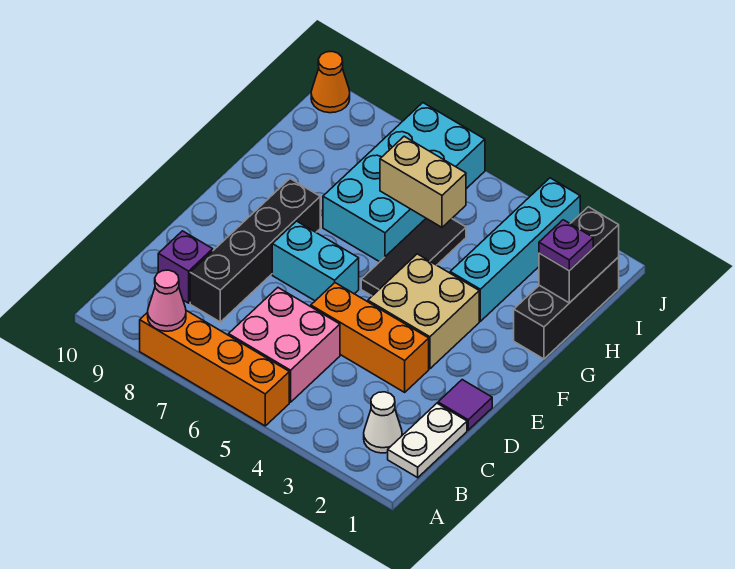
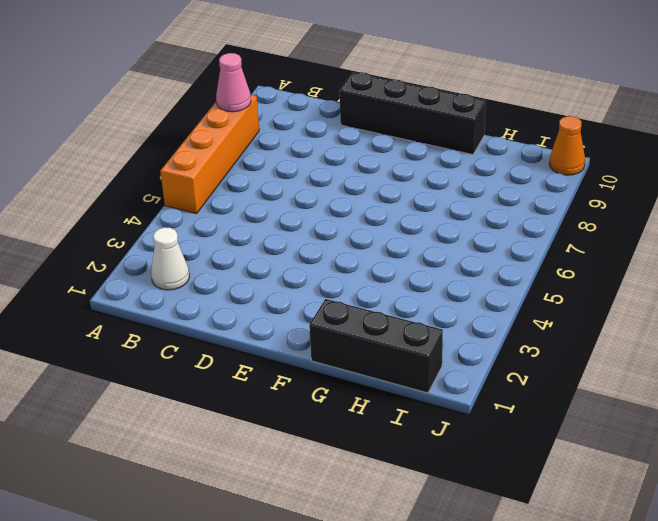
black brick D10:G10 level 1 -> black brick C8:F8 level 1
none -> white plate B1:C1 level 1
none -> pink brick B5:C6 level 1
none -> purple brick C9 level 1

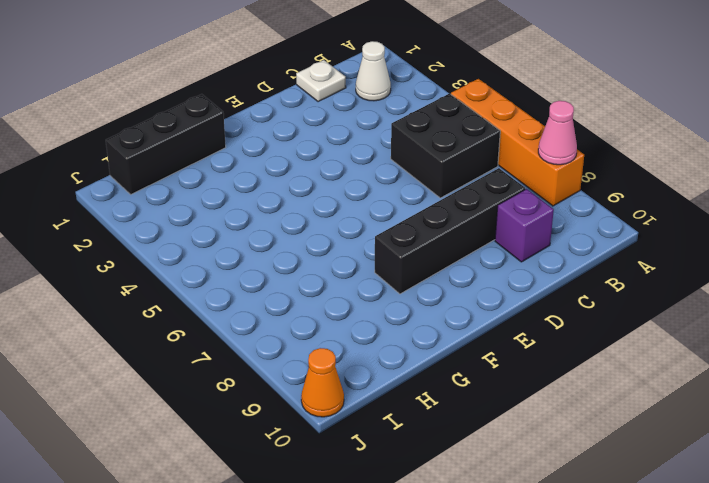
black brick B5:C6 level 1 -> pink brick B5:C6 level 1
white plate C1 level 1 -> white plate B1:C1 level 1
none -> purple tile D1 level 1
none -> orange brick D3:D5 level 1
none -> tan brick E3:F4 level 1

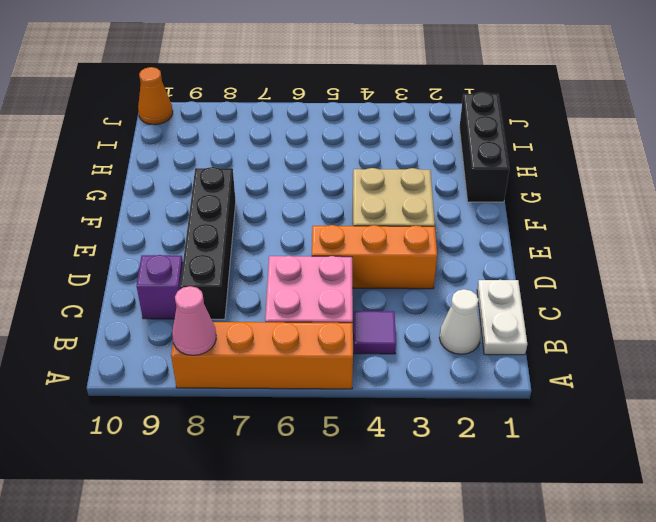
purple tile B4 level 1 -> purple tile D1 level 1
none -> cyan brick E6:E7 level 1
none -> black tile F5:H5 level 1
none -> cyan brick G3:J3 level 1

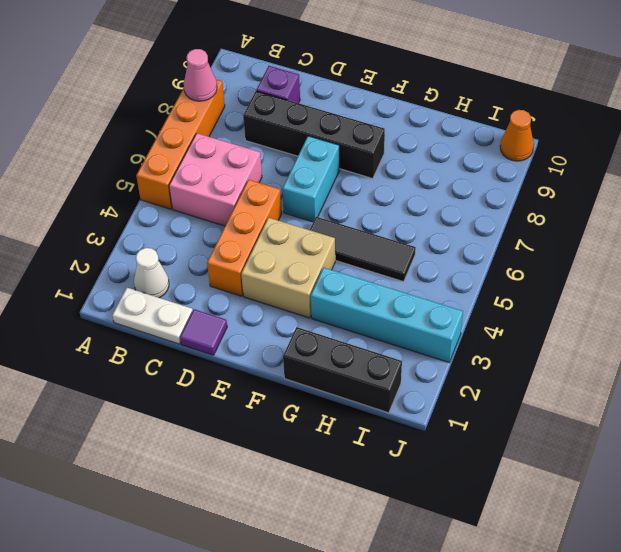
none -> cyan brick G6:J7 level 1
none -> black brick H1:I1 level 2
none -> tan brick H5:H6 level 2

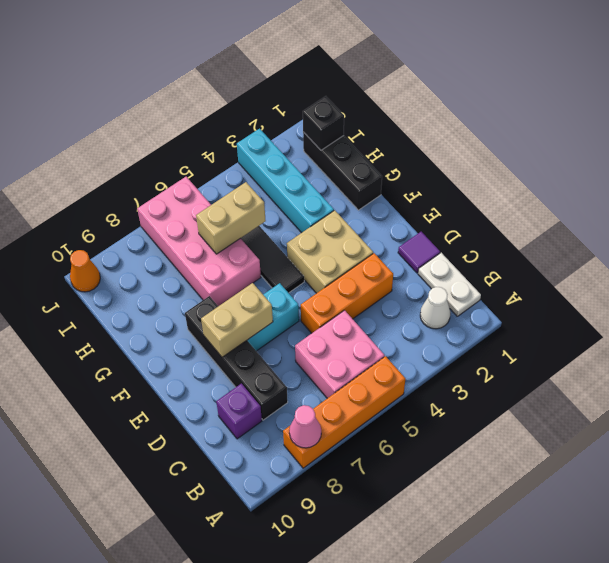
tan brick E7:E8 level 2 -> none
pink brick G6:J7 level 1 -> cyan brick G6:J7 level 1
black brick I1 level 2 -> black brick H1:I1 level 2
none -> purple plate H1 level 3

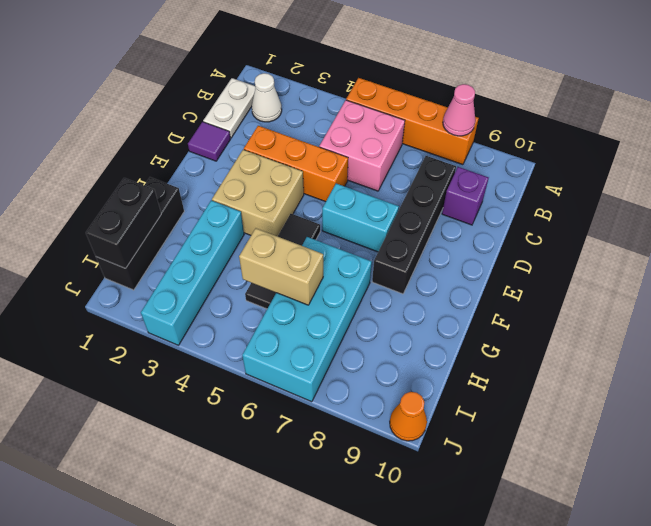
none -> purple plate H1 level 3

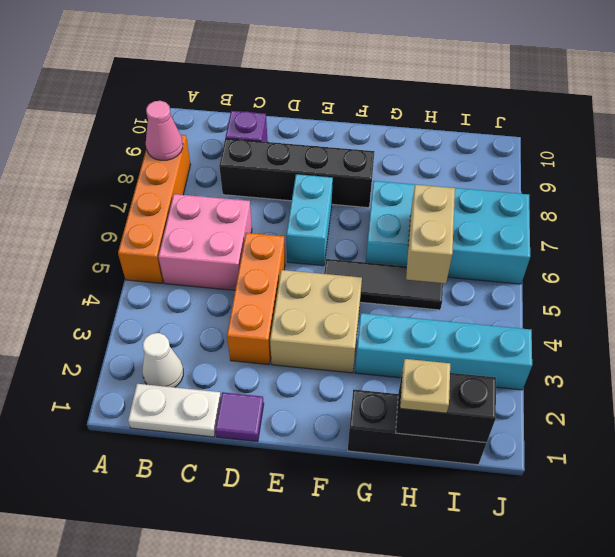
tan plate H1 level 3 -> purple plate H1 level 3
none -> orange cone J10 level 1

